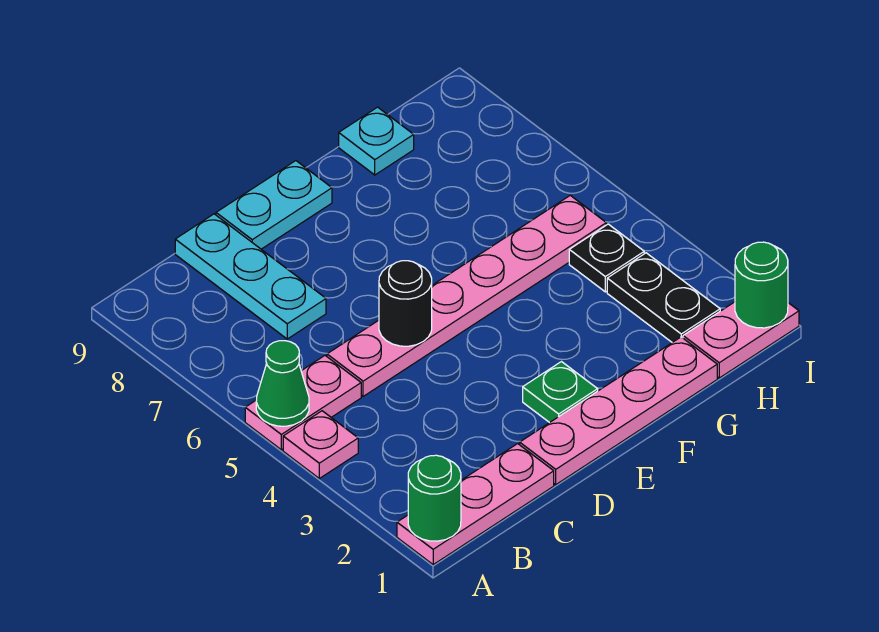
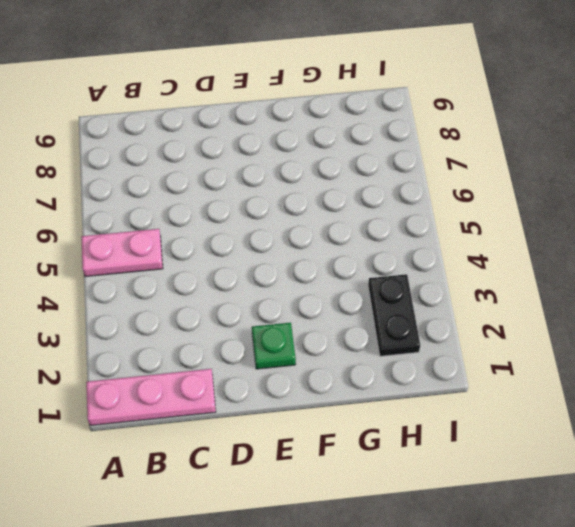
none -> pink plate A4 level 1
none -> pink plate C5:H5 level 1
none -> cyan plate C7:C9 level 1

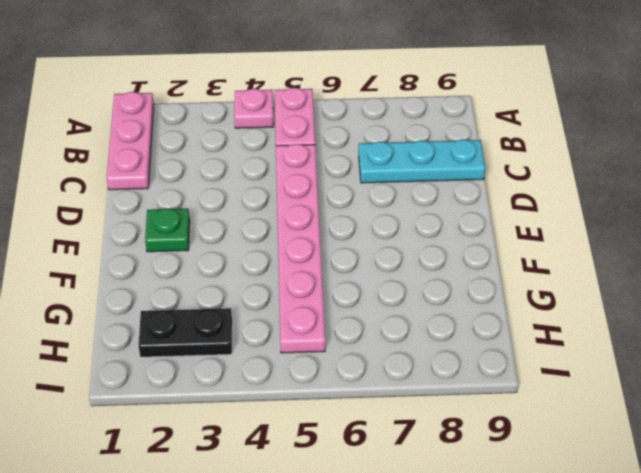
none -> pink plate D1:G1 level 1
none -> cyan plate D9:E9 level 1
none -> cyan plate G9 level 1

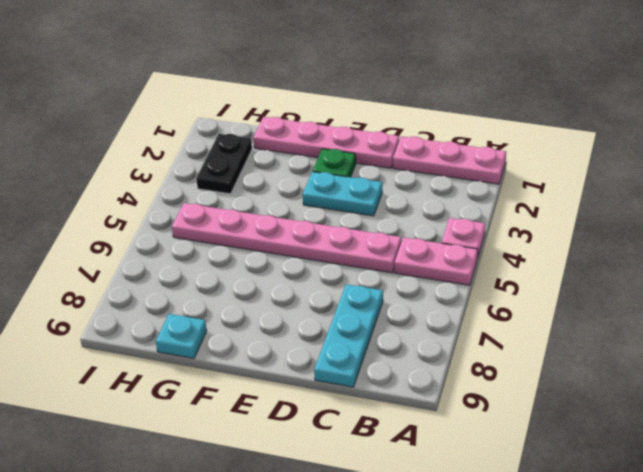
cyan plate D3:E3 level 1 -> cyan plate D9:E9 level 1
none -> pink plate H1:I1 level 1
none -> black plate H4 level 1
none -> green round brick A1 level 2

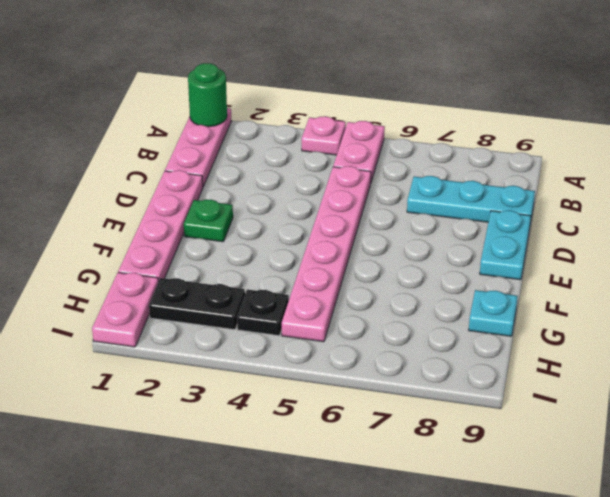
none -> green cone A5 level 2
none -> black round brick D5 level 2
none -> green round brick I1 level 2

